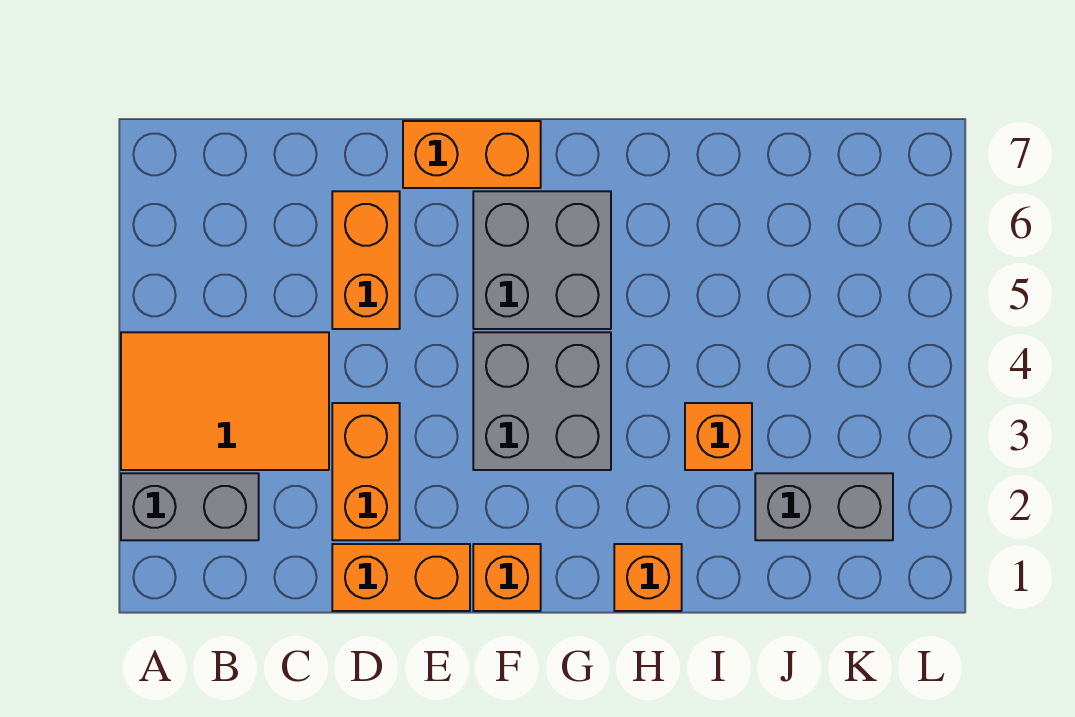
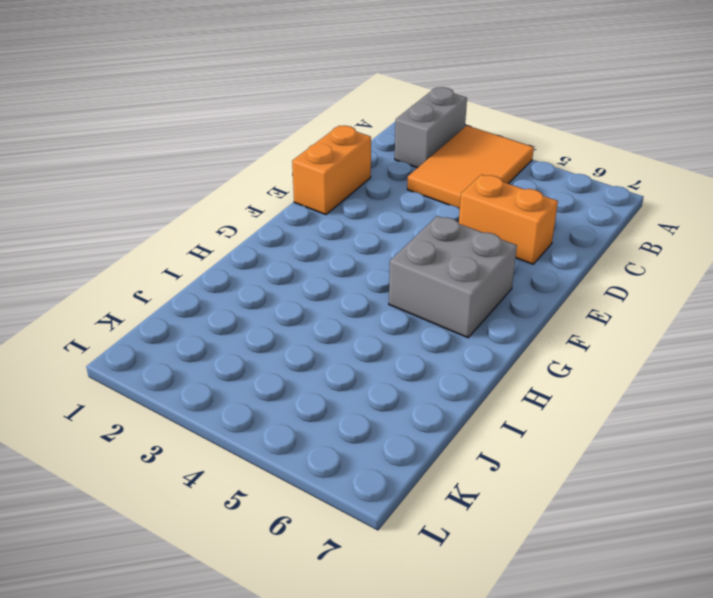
none -> orange brick D2:D3 level 1
none -> orange brick E7:F7 level 1
none -> orange brick F1 level 1

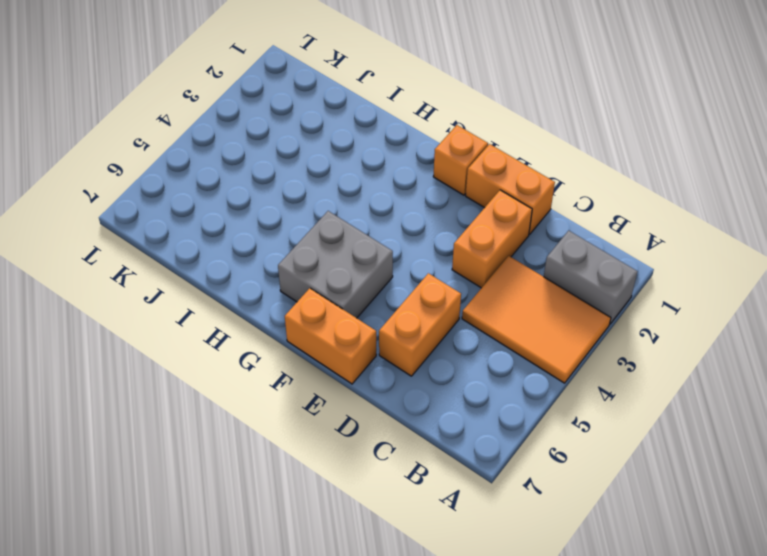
none -> grey brick F3:G4 level 1
none -> orange brick H1 level 1
none -> orange brick I3 level 1

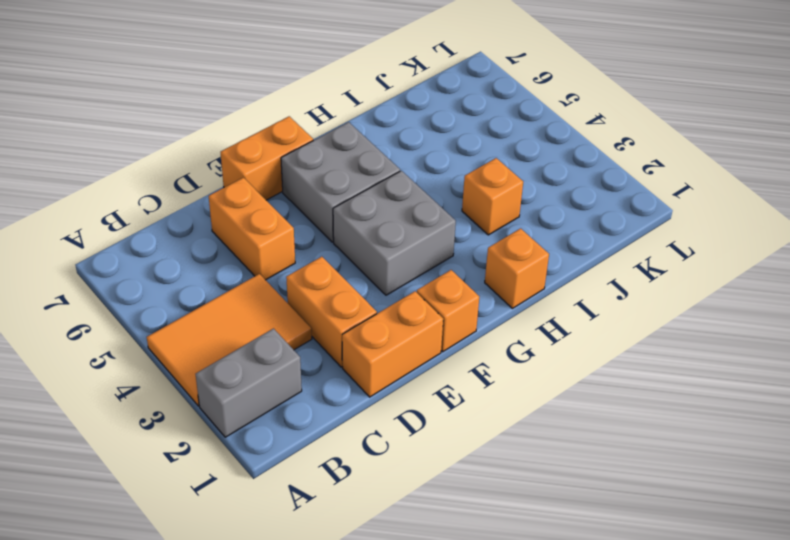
none -> grey brick J2:K2 level 1

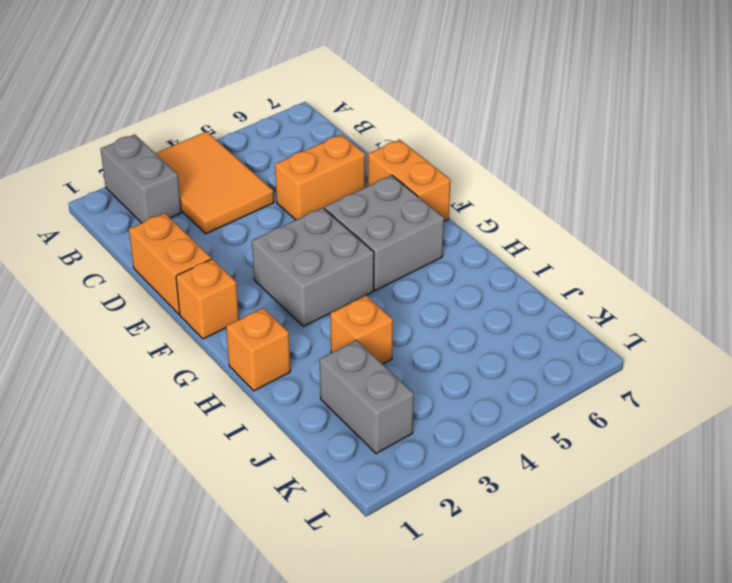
none -> orange brick D2:D3 level 1

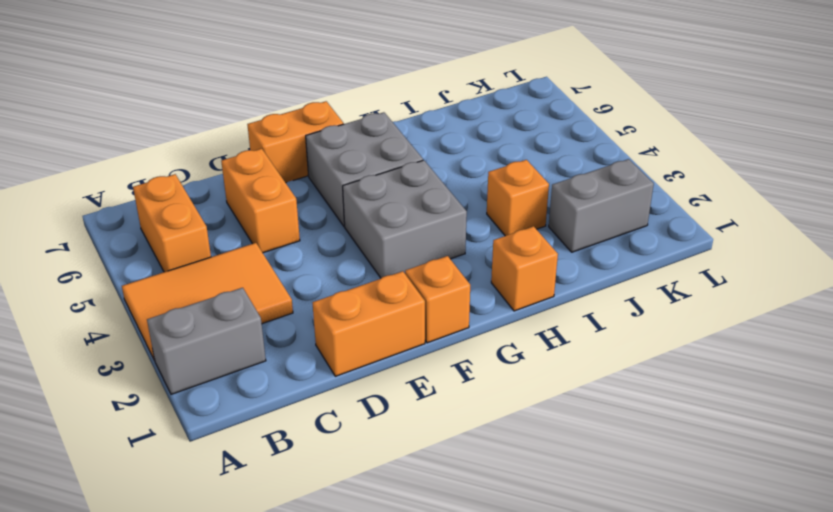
orange brick B5:B6 level 1 -> orange brick D2:D3 level 1

